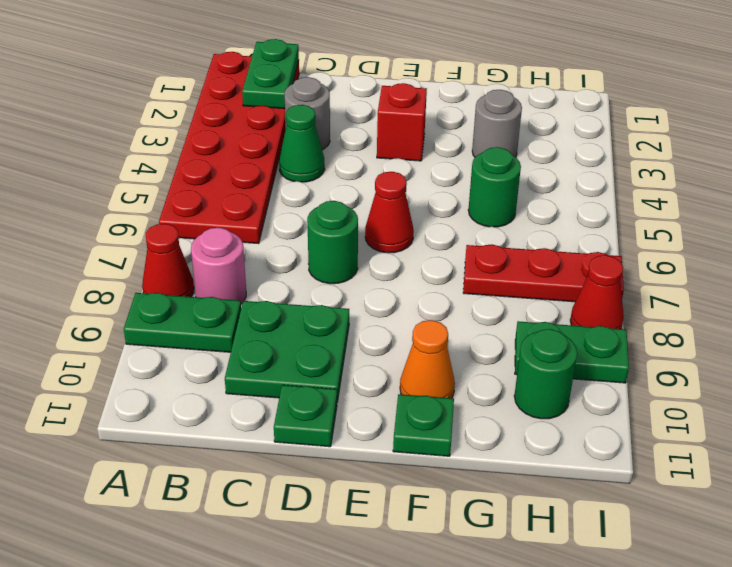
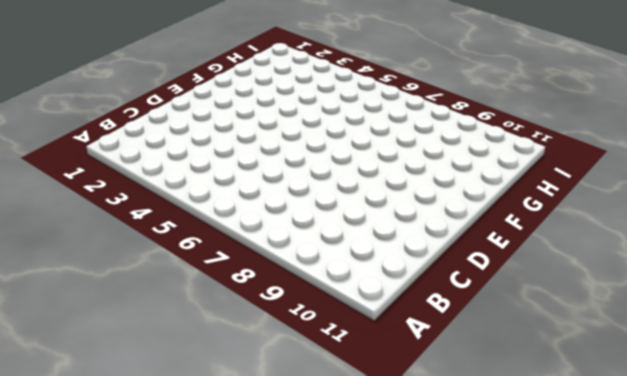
none -> red plate A1:B6 level 1
none -> red cone A8 level 1
none -> green plate A9:B9 level 1

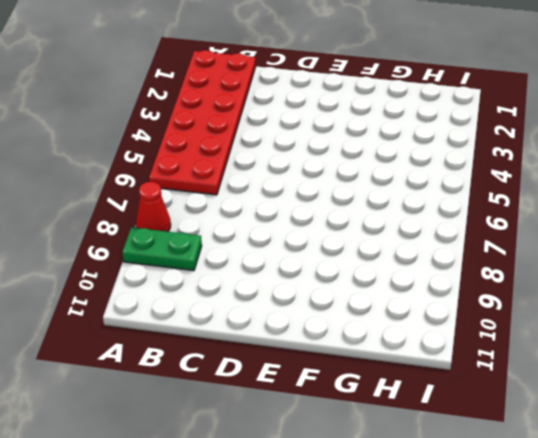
none -> pink round brick B8 level 1
none -> grey round brick C3 level 1
none -> green cone C4 level 1

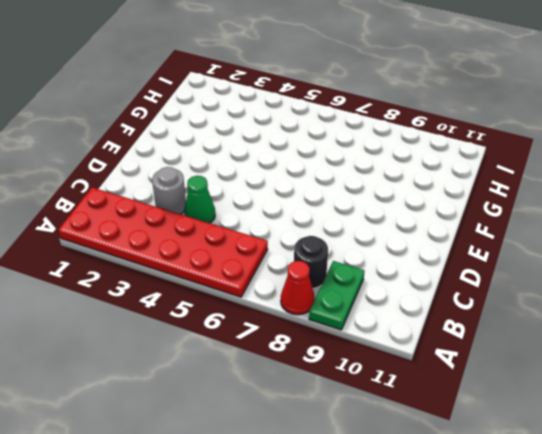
black round brick B8 level 1 -> pink round brick B8 level 1
none -> green plate C9:D10 level 1
none -> green round brick D7 level 1
none -> green plate D11 level 1

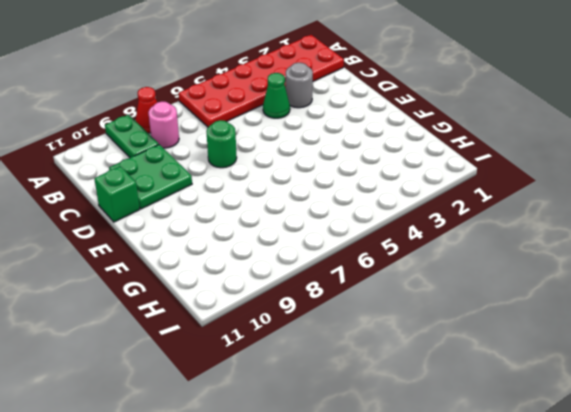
green brick D11 level 1 -> green plate D11 level 1
none -> red brick E3 level 1
none -> red cone E6 level 1
none -> orange cone F10 level 1

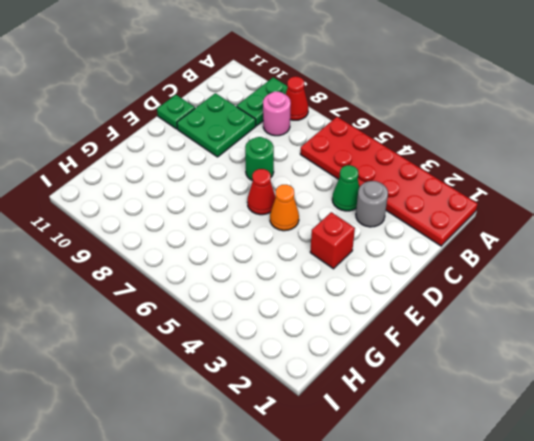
orange cone E5 level 1 -> orange cone F10 level 1
none -> green plate F11 level 1
none -> grey round brick G3 level 1
none -> green round brick G5 level 1

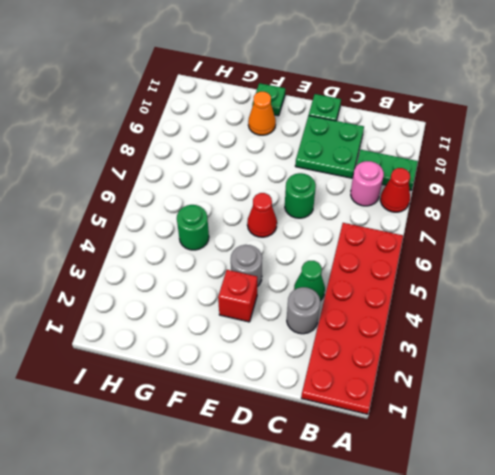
grey round brick E4 level 1 -> grey round brick G3 level 1
none -> red plate G7:I7 level 1
none -> green plate H9:I9 level 1
none -> green round brick H10 level 1

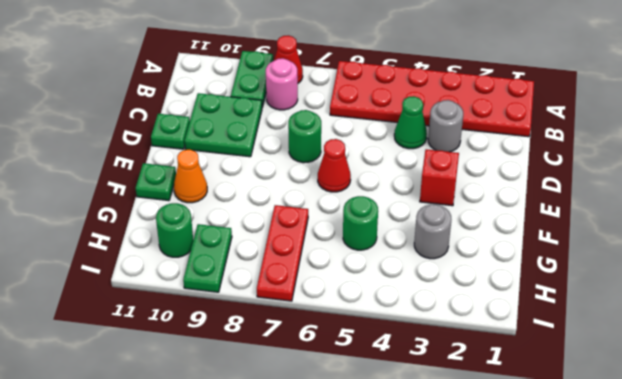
none -> red cone I8 level 1
none -> green plate B1:B2 level 2

